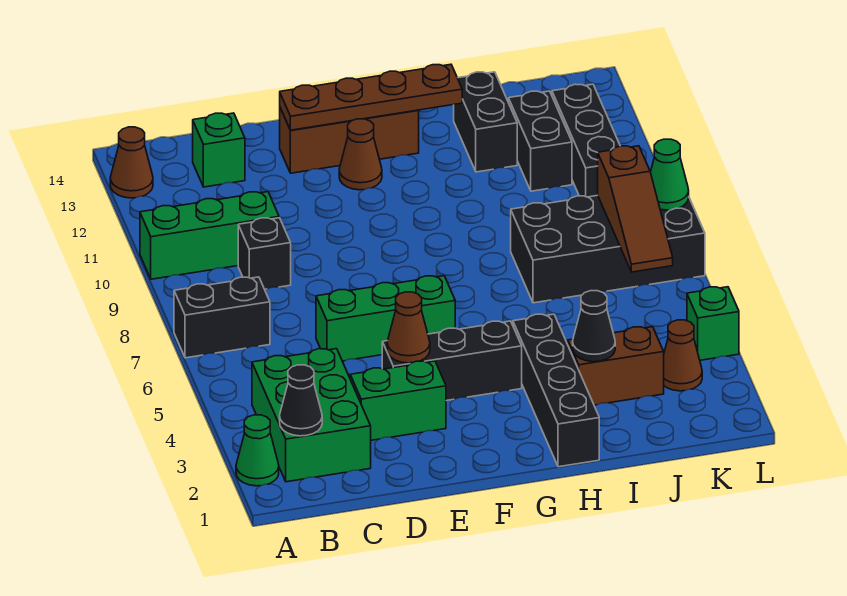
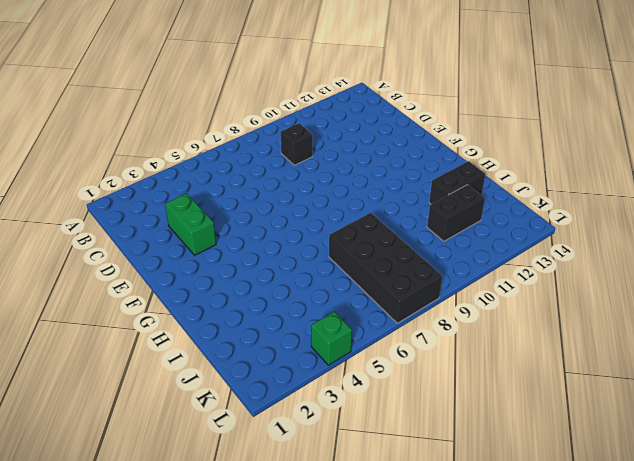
none -> green cone A2 level 1
none -> black brick A7:B7 level 1
none -> green brick A10:C10 level 1

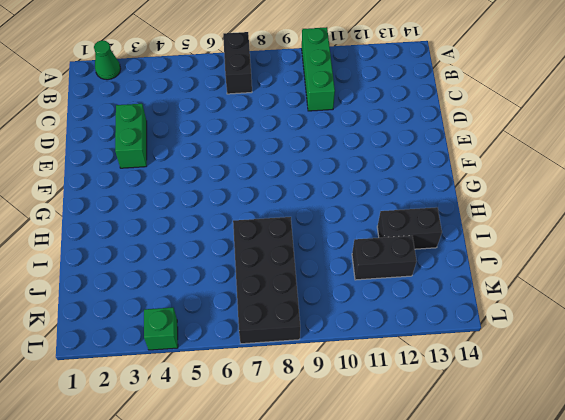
none -> brown cone A13 level 1
none -> green brick B2:C4 level 1
none -> black brick C9 level 1

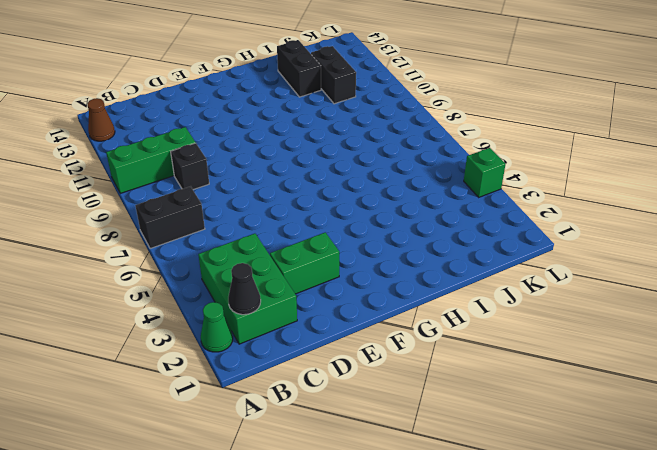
none -> green brick C13 level 1
none -> green brick D6:F6 level 1
none -> black brick E4:G4 level 1

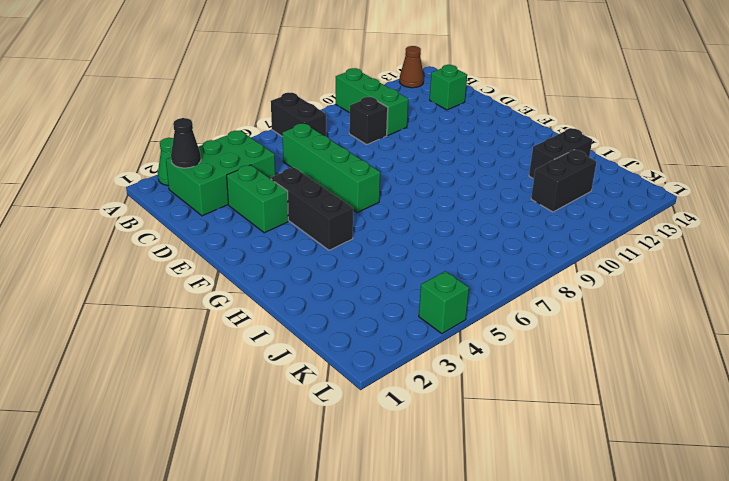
green brick C6:F6 level 1 -> green brick D6:F6 level 1
none -> brown brick E13:G13 level 1
none -> brown cone F12 level 1
none -> black brick H1:H4 level 1

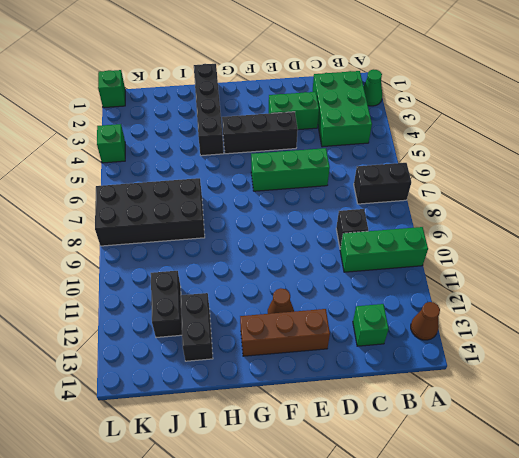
green brick L1 level 1 -> none
none -> brown brick I3:J3 level 1
none -> brown cone K3 level 1
none -> black brick K10:K12 level 1

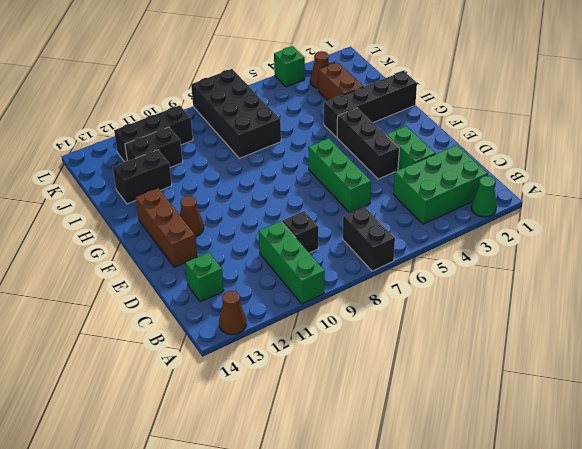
none -> black cone B2 level 2
none -> brown cone E4 level 2
none -> brown plate E13:H13 level 2

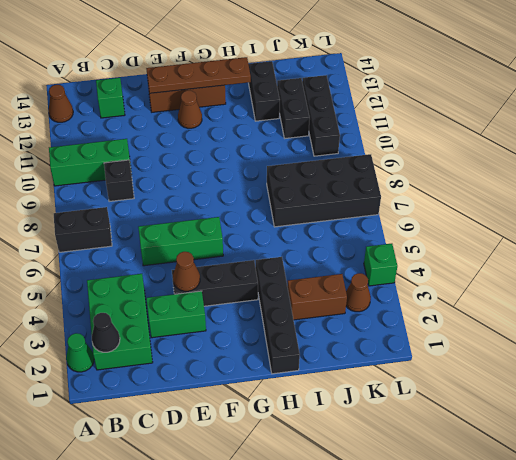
none -> black cone I3 level 2
none -> brown slope K6:K8 level 2 top 8
none -> green cone L8 level 2

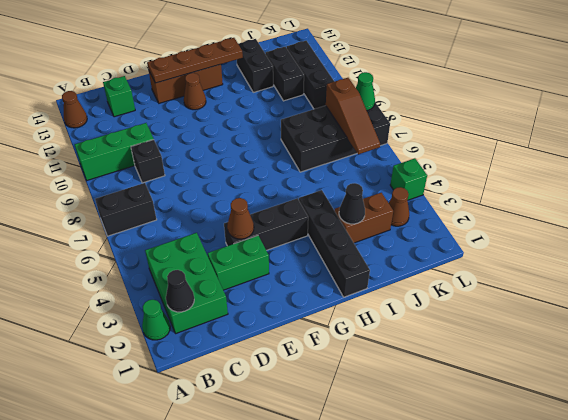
none -> green brick D6:F6 level 1

